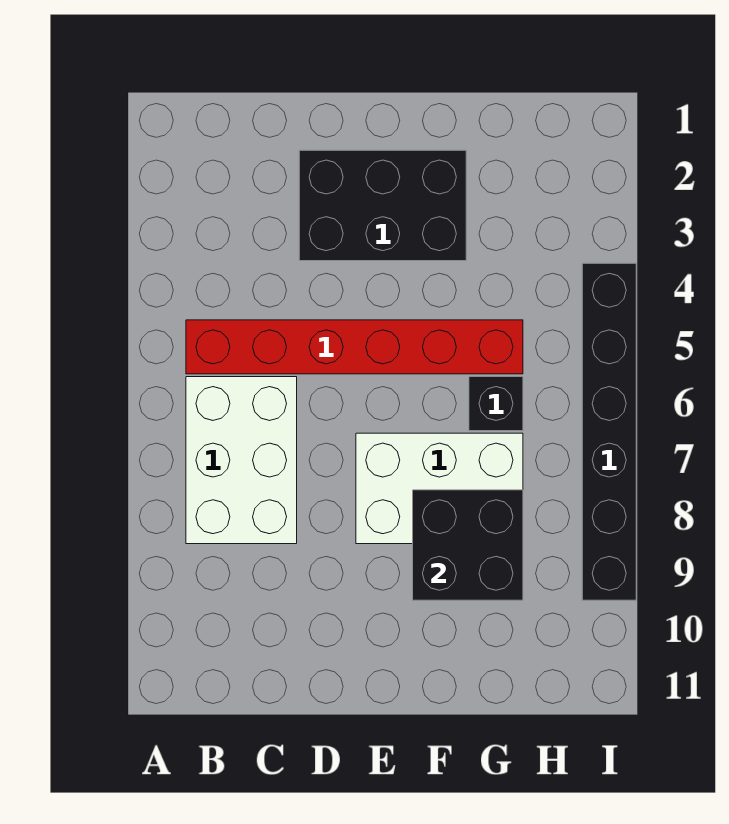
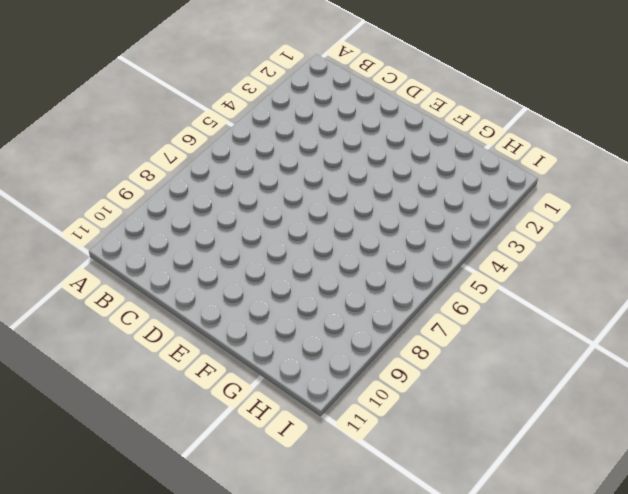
none -> red brick B5:G5 level 1
none -> white brick B6:C8 level 1

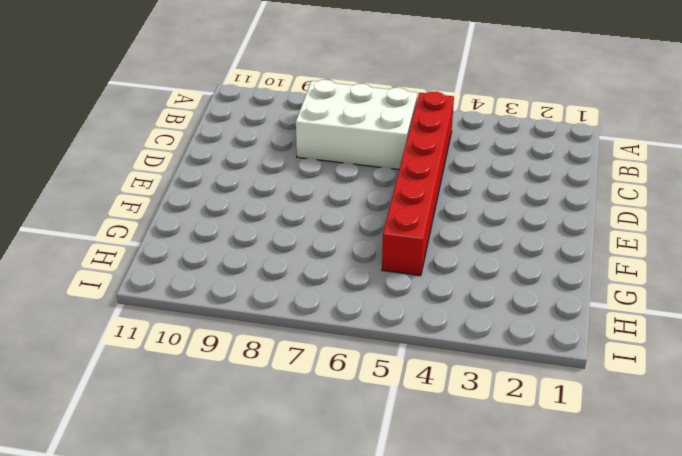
none -> black brick D2:F3 level 1
none -> white brick E7:G8 level 1

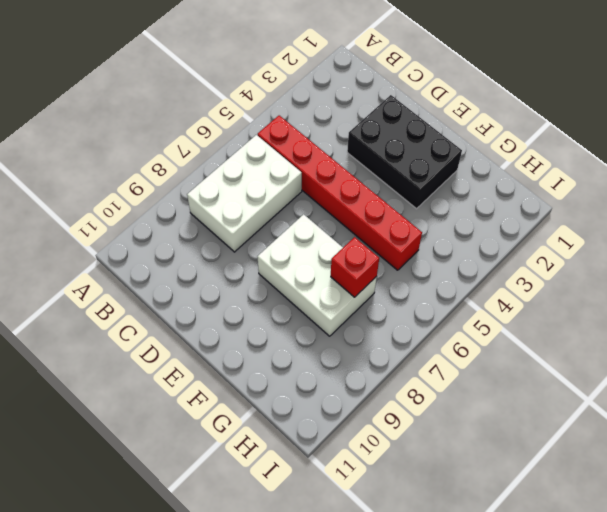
red brick G7 level 2 -> none
none -> black brick G6 level 1
none -> black brick I4:I9 level 1

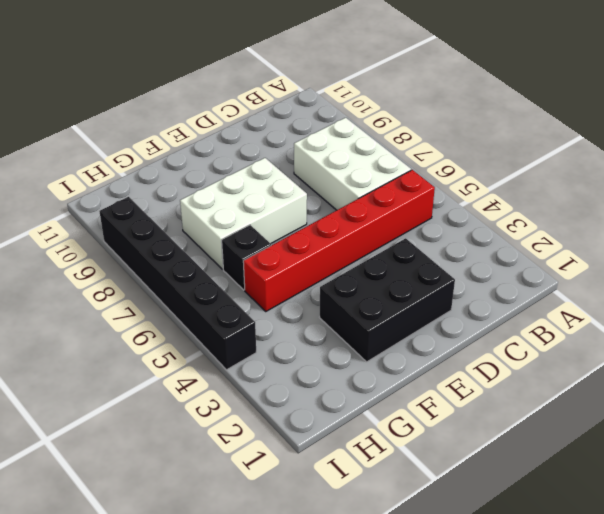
none -> black brick F8:G9 level 2

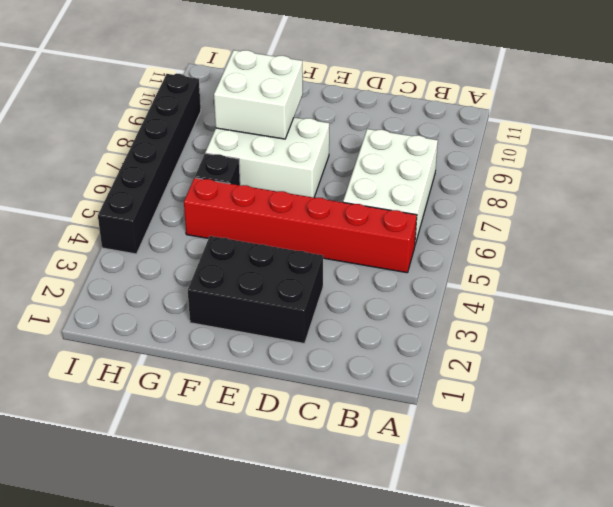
white brick F8:G9 level 2 -> black brick F8:G9 level 2

